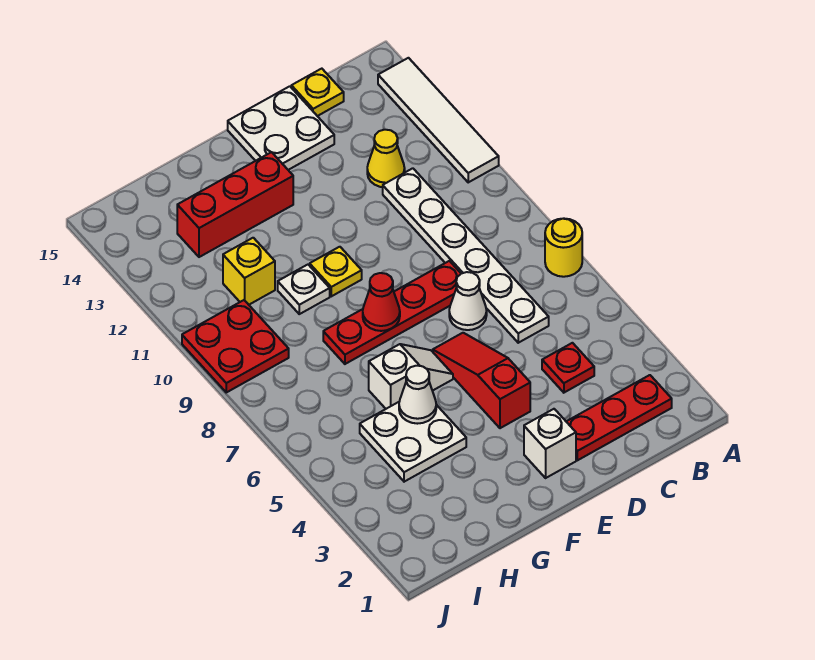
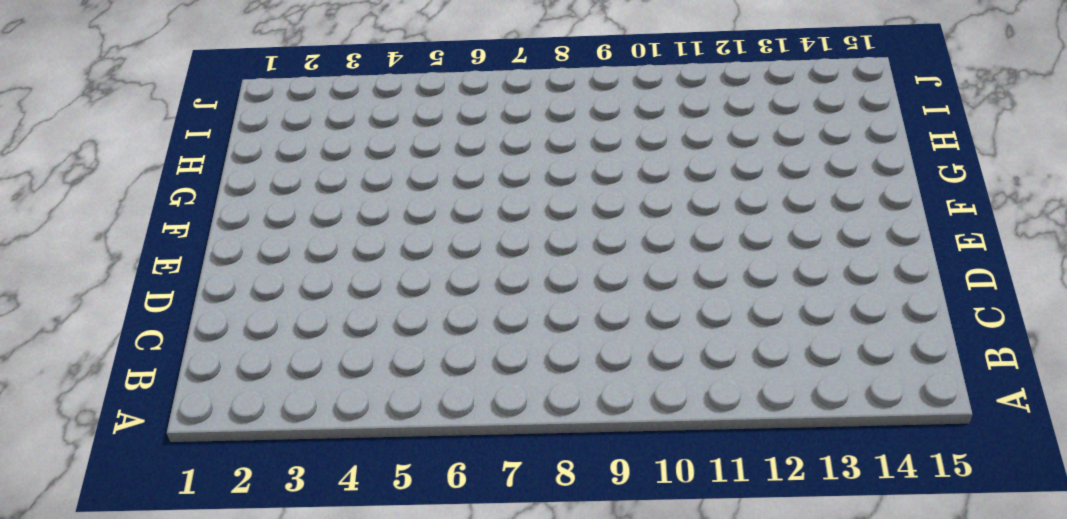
none -> yellow round brick A7 level 1
none -> white tile A11:A14 level 1
none -> red plate B2:D2 level 1

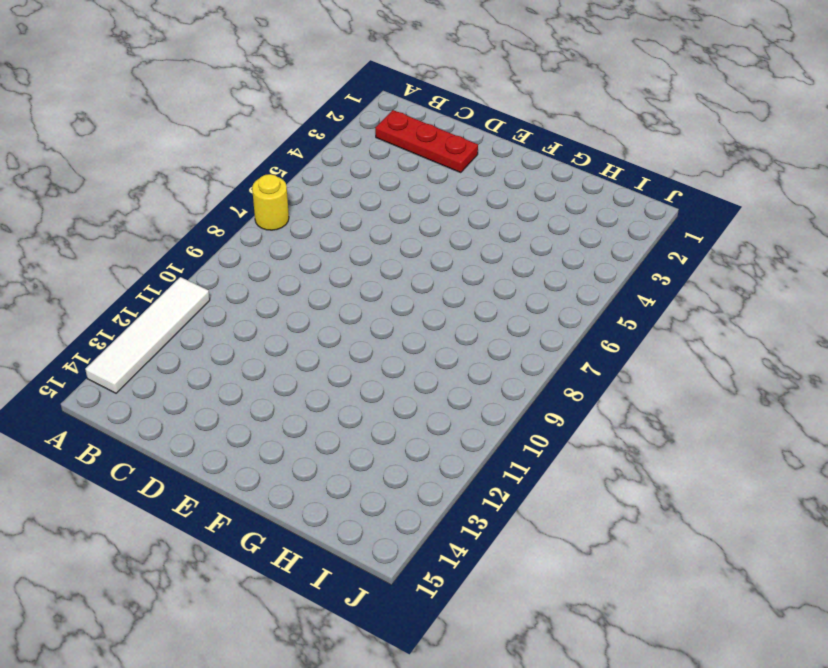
none -> red plate C4 level 1
none -> white plate C6:C11 level 1
none -> yellow cone C12 level 1

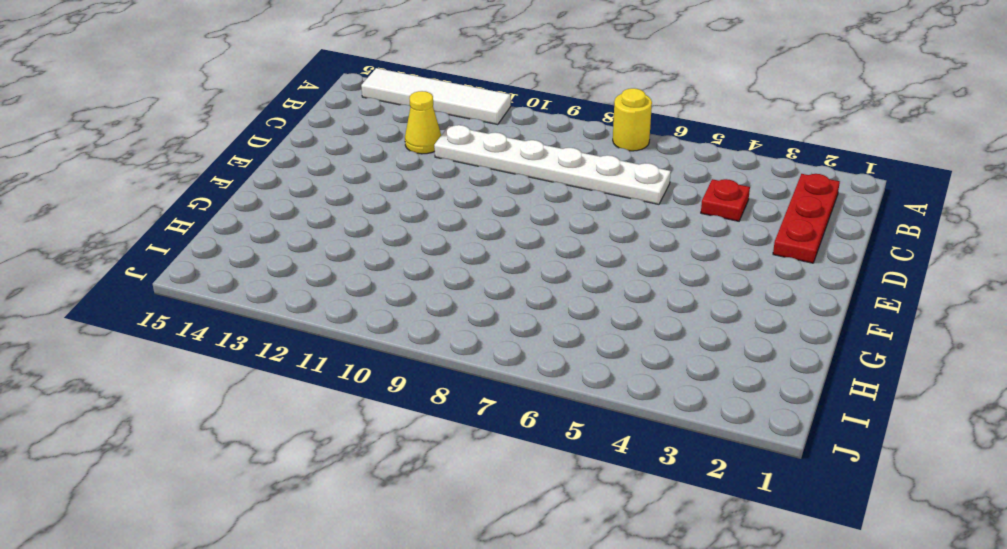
none -> yellow plate C15 level 1
none -> white cone D7 level 1
none -> red plate D8:G8 level 1

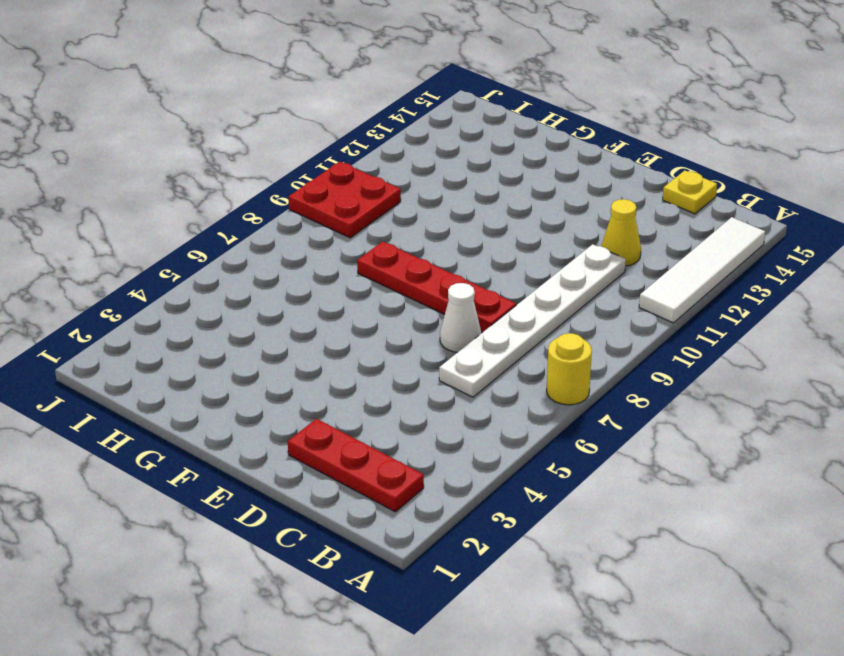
none -> red plate C4 level 1
none -> white plate D14:E15 level 1
none -> white brick E2 level 1

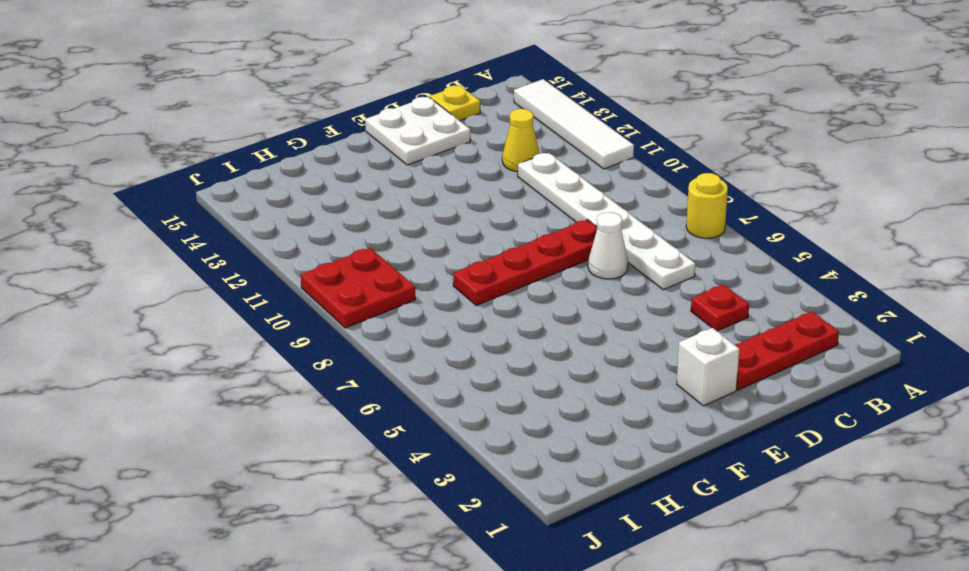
none -> red slope E4:E6 level 1 top 4
none -> white slope F6:G6 level 1 top G
none -> yellow plate F10 level 1

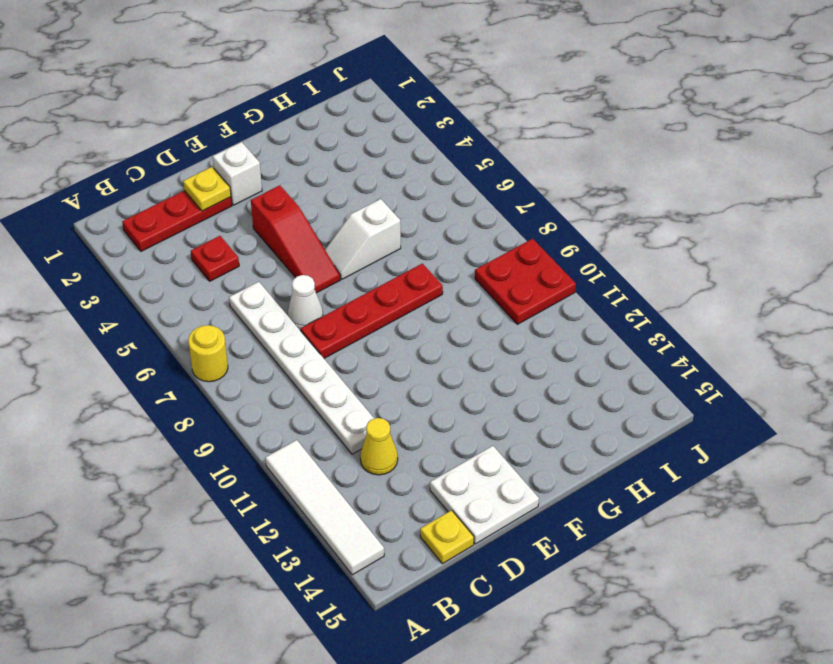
yellow plate D2 level 2 -> yellow plate F10 level 1
none -> red brick F13:H13 level 1
none -> white plate G4:H5 level 1
none -> white plate G10 level 1

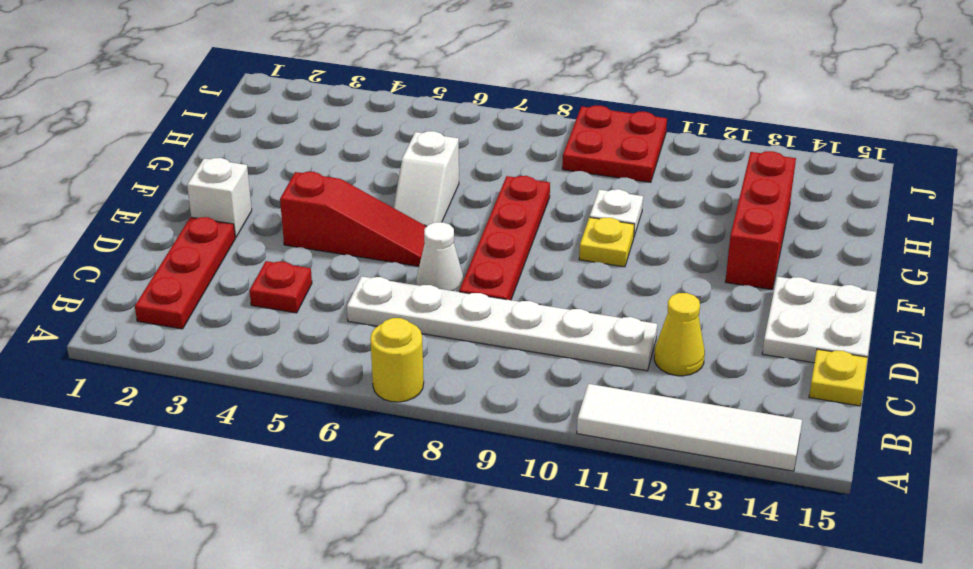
none -> white plate G4:H5 level 1
none -> yellow brick H11 level 1
none -> red cone F8 level 2

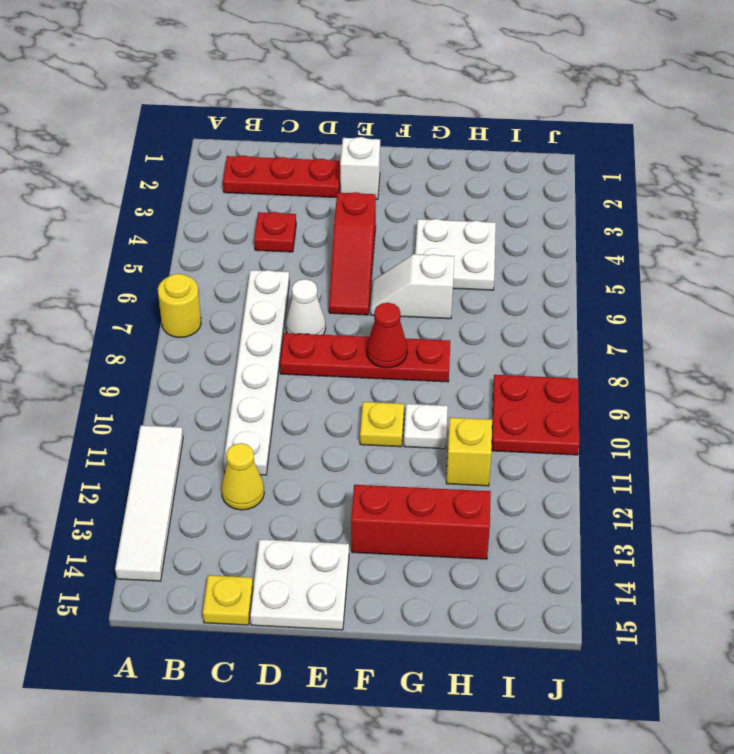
none -> white cone G5 level 2

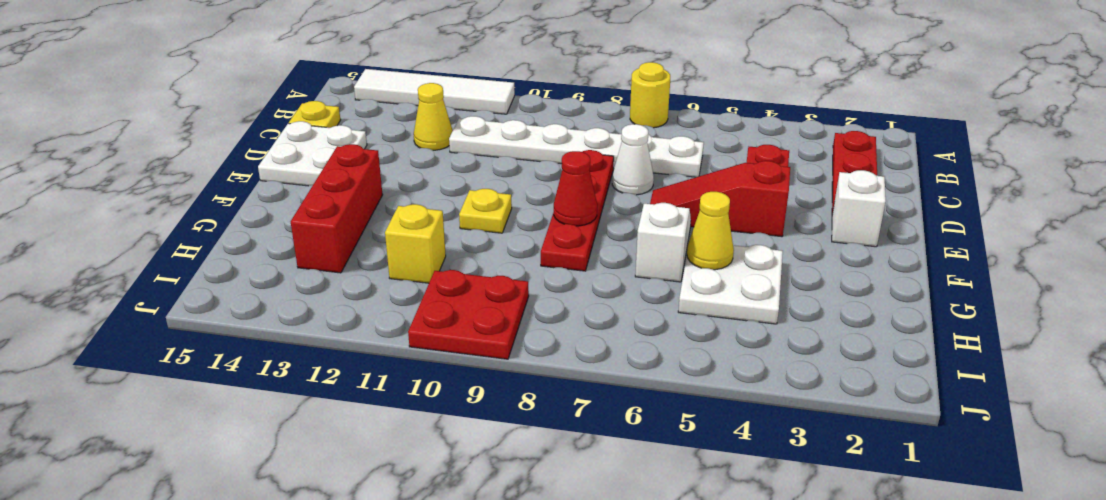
yellow cone G5 level 2 -> white cone G5 level 2
none -> white plate G10 level 1

